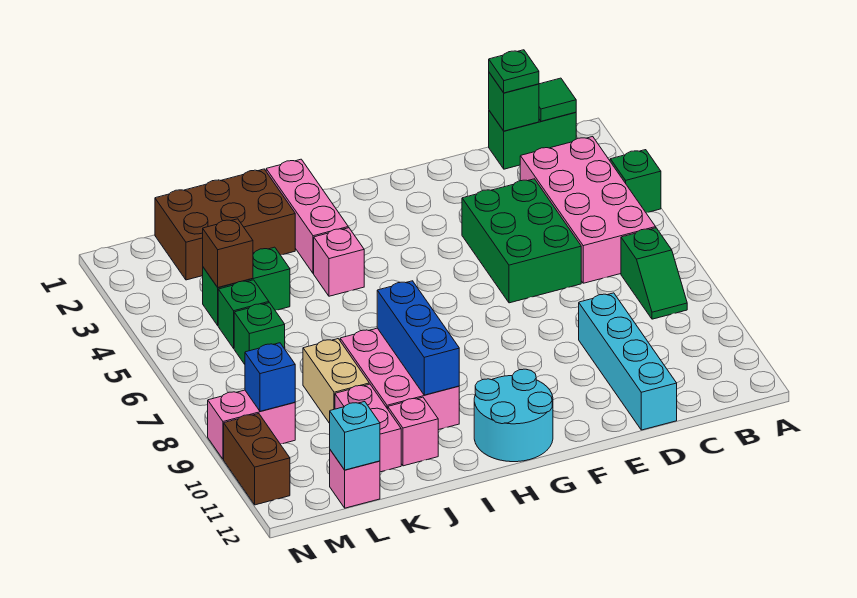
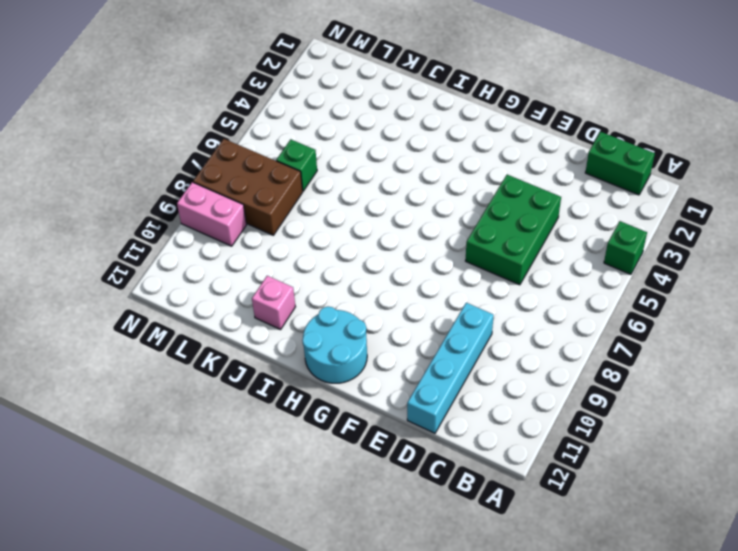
brown brick L7:N8 level 1 -> brown brick J1:L2 level 1
none -> pink brick B3:C6 level 1
none -> green slope B7:B8 level 1 top 7
none -> pink brick I1:I3 level 1

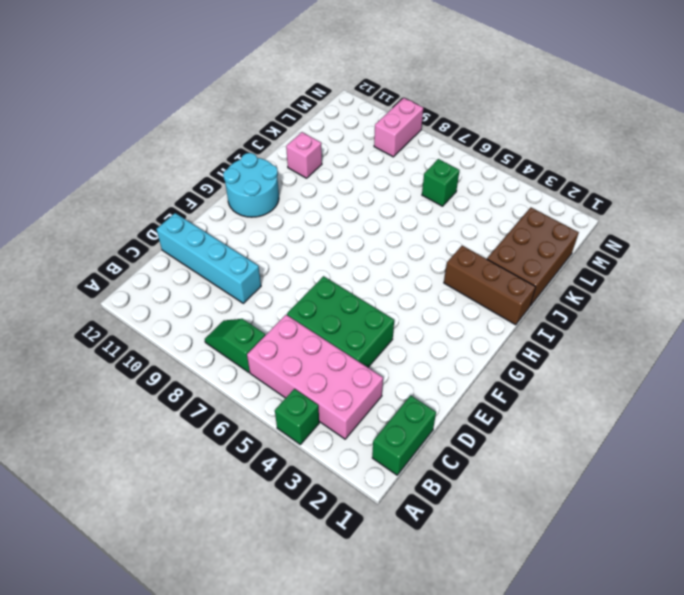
brown brick I1:I3 level 1 -> pink brick I1:I3 level 1
none -> pink brick I4 level 1
none -> pink brick I8:J10 level 1
none -> green brick K4:L4 level 1

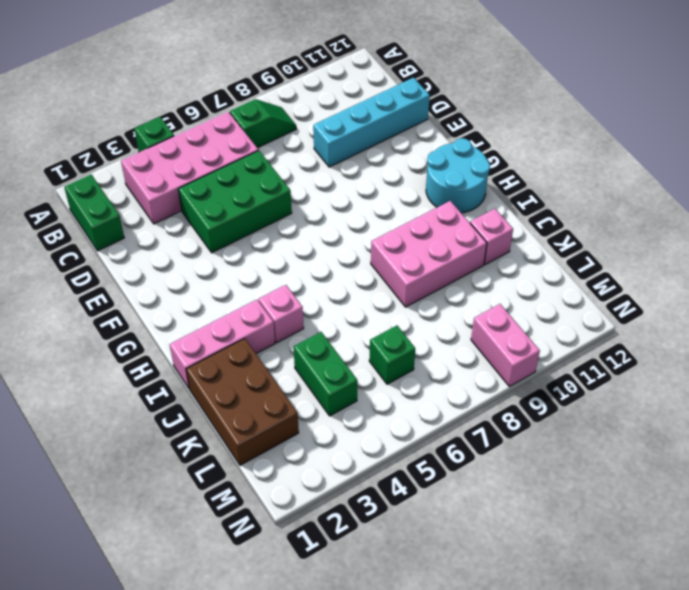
none -> tan brick K8:K9 level 1
none -> pink brick K10:K11 level 1
none -> green brick L5 level 1

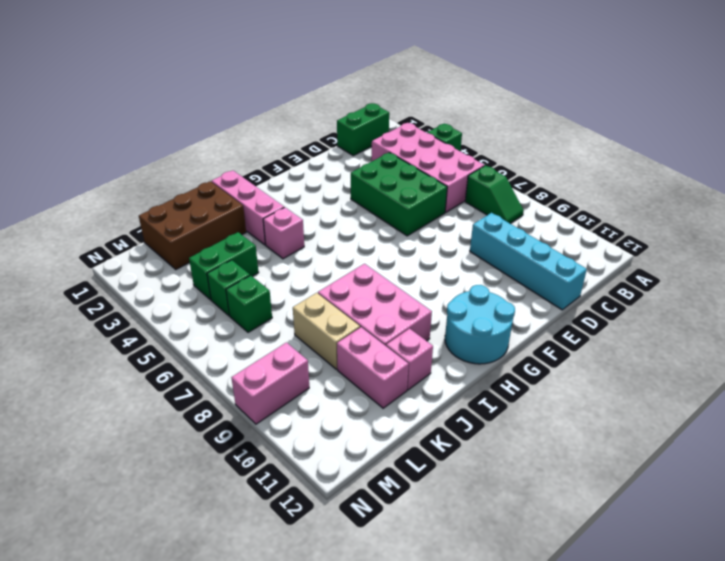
none -> pink brick L12 level 1
none -> brown brick N10:N11 level 1
none -> green tile B1 level 2

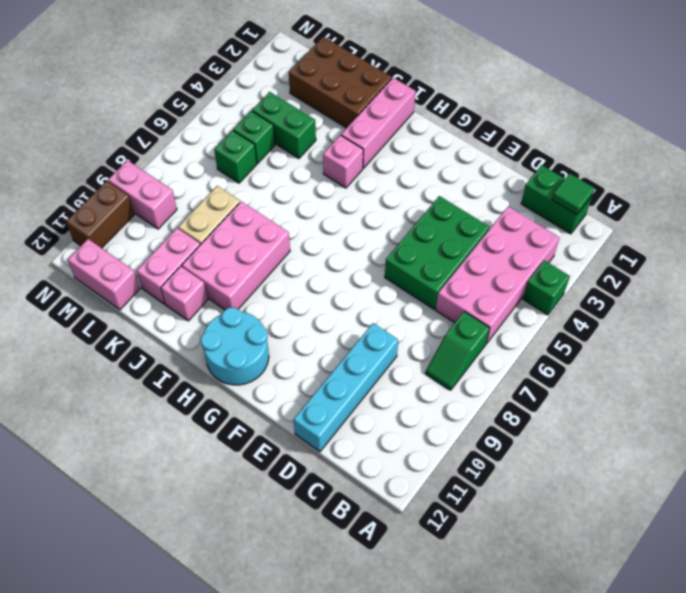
pink brick L12:M12 level 1 -> pink brick L12 level 1
none -> green brick C1 level 2
none -> blue brick I8:I10 level 2
none -> brown brick L4 level 2

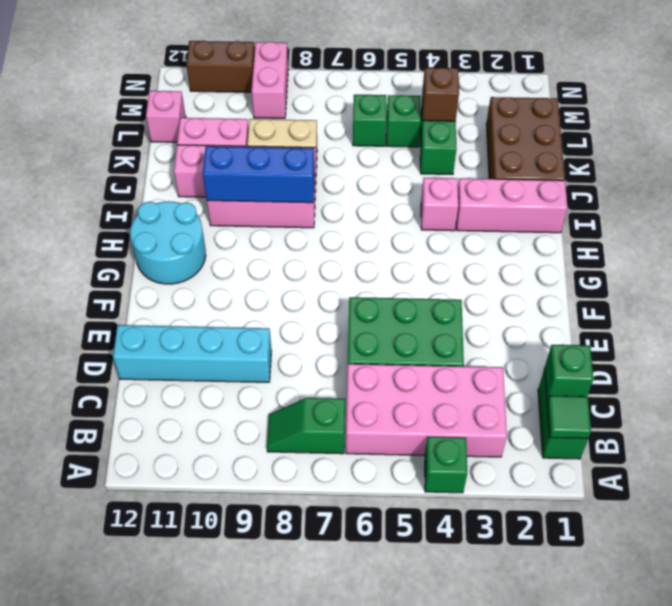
none -> cyan brick L12 level 2
none -> blue brick M9 level 2
none -> green plate C1 level 3

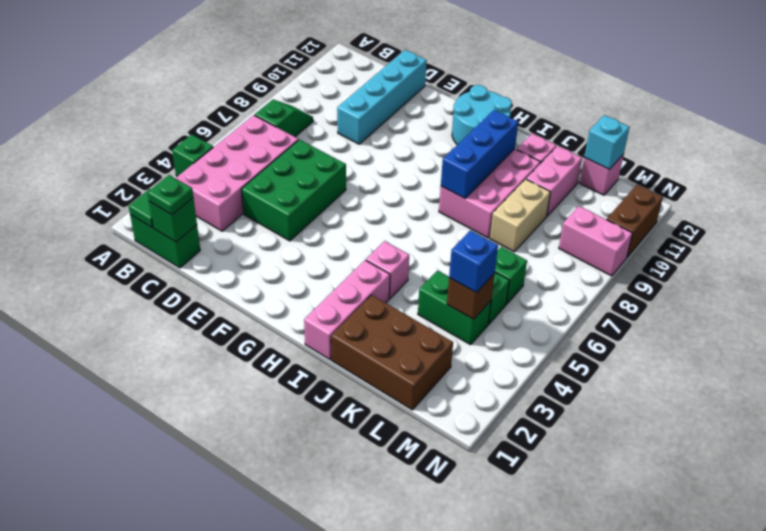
blue brick L4 level 3 -> blue brick M9 level 2

